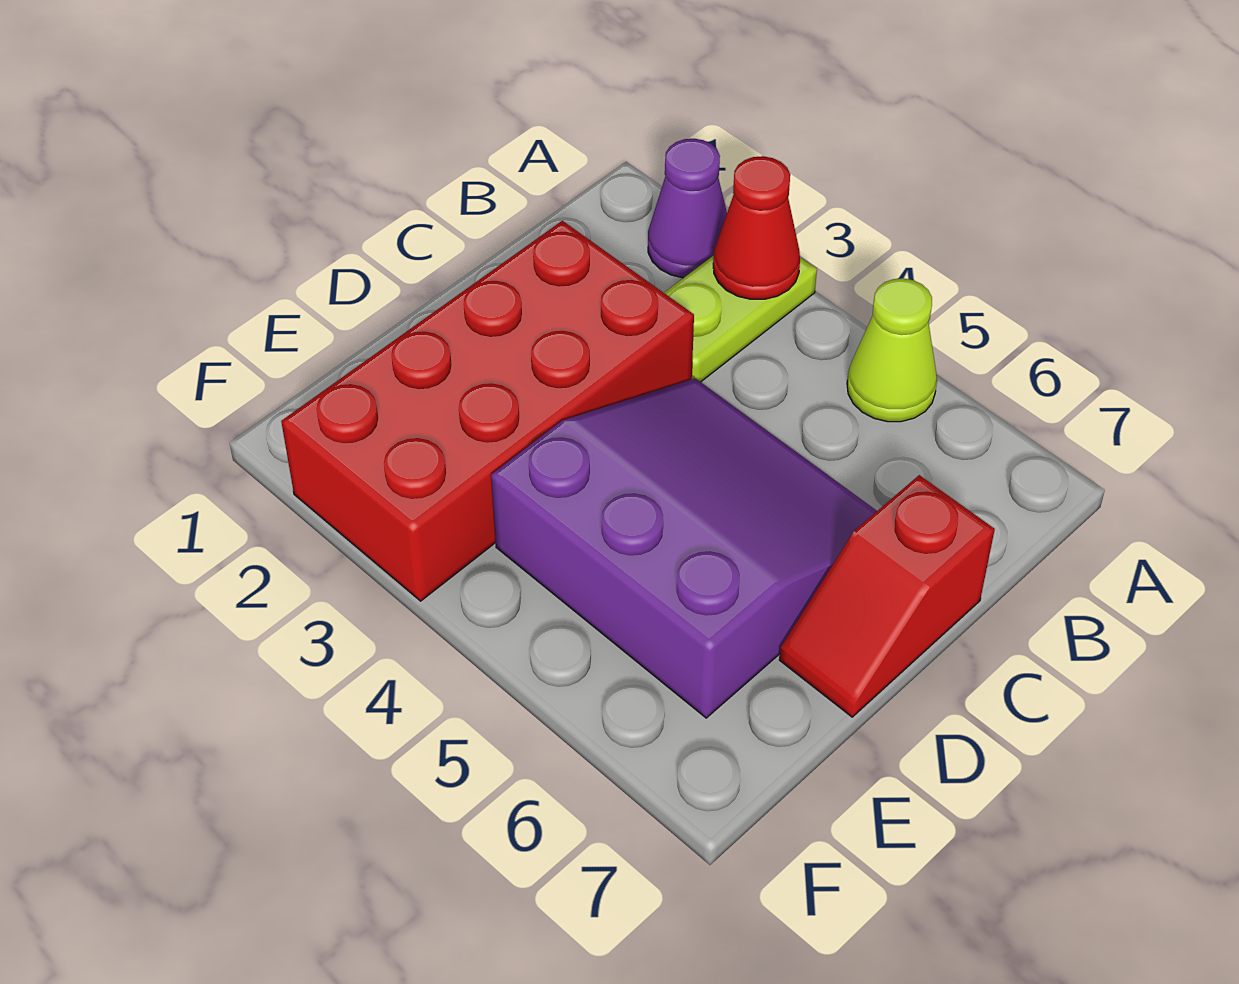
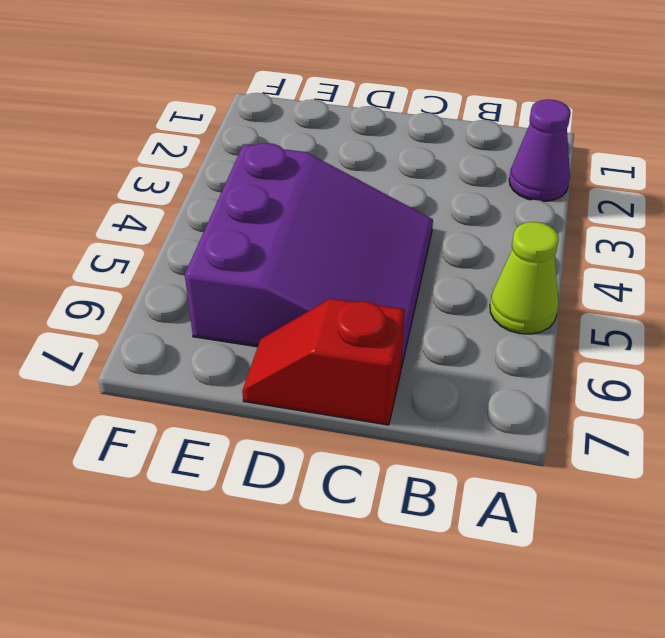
none -> lime plate A3:B3 level 1
none -> red brick C2:F3 level 1

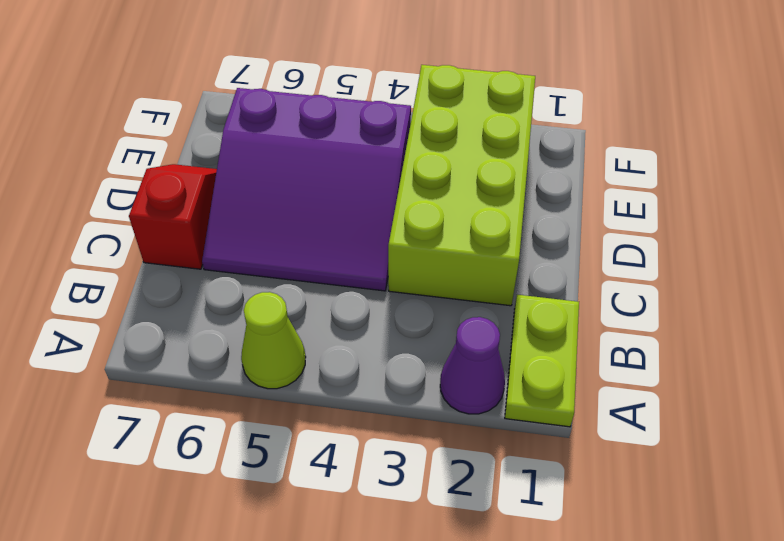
lime plate A1:B1 level 1 -> lime plate A3:B3 level 1
lime brick C2:F3 level 1 -> red brick C2:F3 level 1
none -> red cone A3 level 2

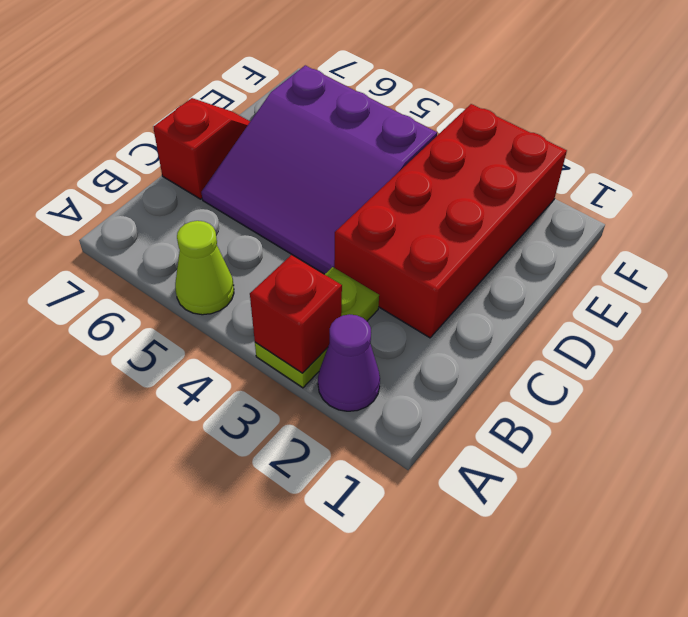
red brick A3 level 2 -> red cone A3 level 2

